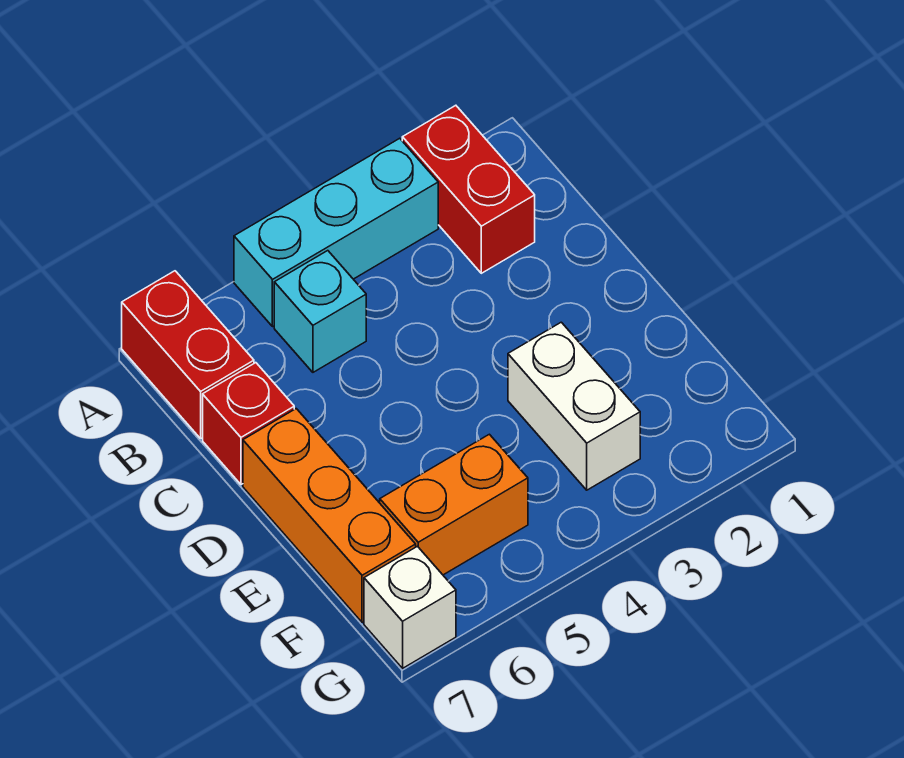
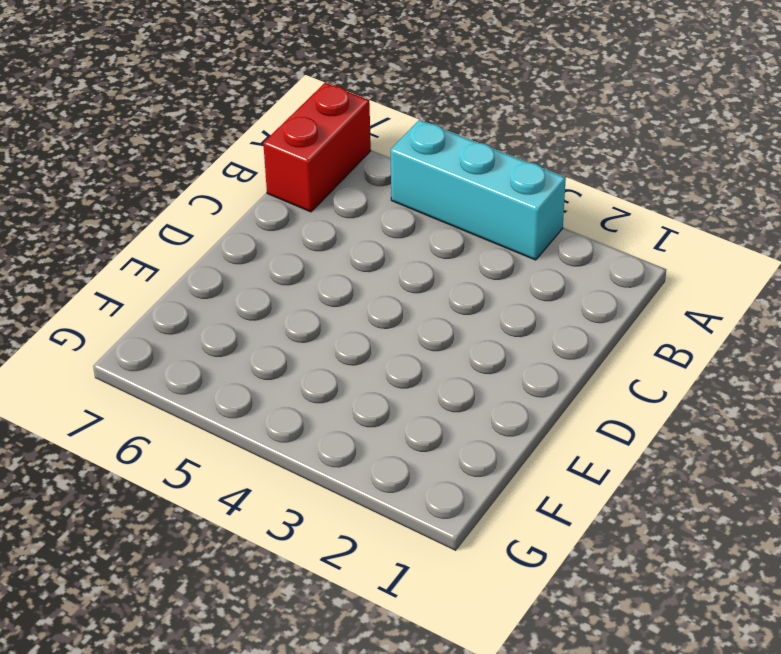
none -> red brick A2:B2 level 1
none -> cyan brick B5 level 1

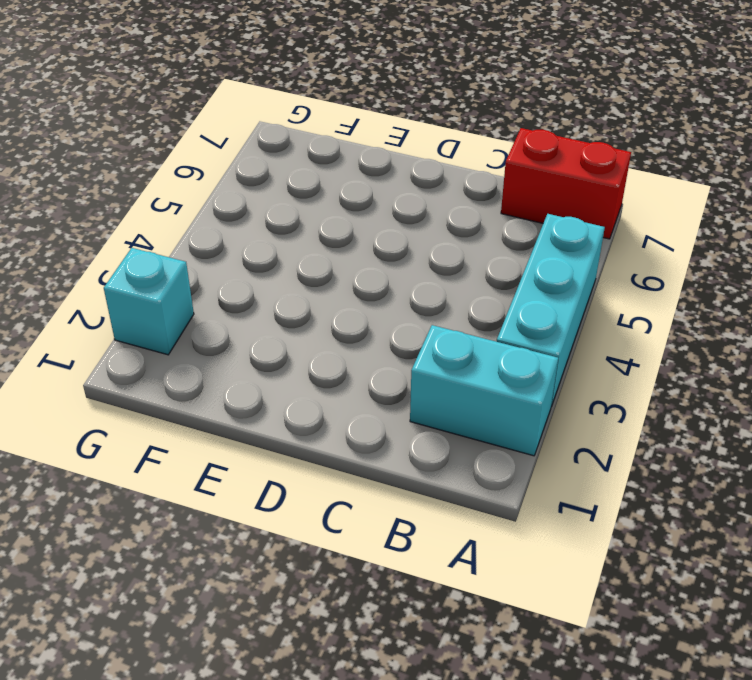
cyan brick A2:B2 level 1 -> red brick A2:B2 level 1
cyan brick G2 level 1 -> cyan brick B5 level 1
none -> red brick C7 level 1
none -> orange brick D7:F7 level 1

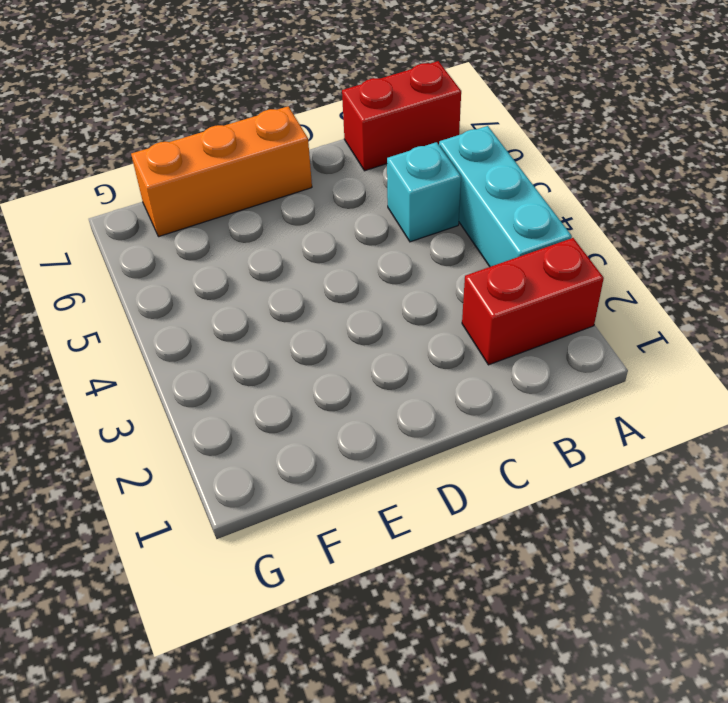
none -> red brick C7 level 1
none -> white brick E3:F3 level 1

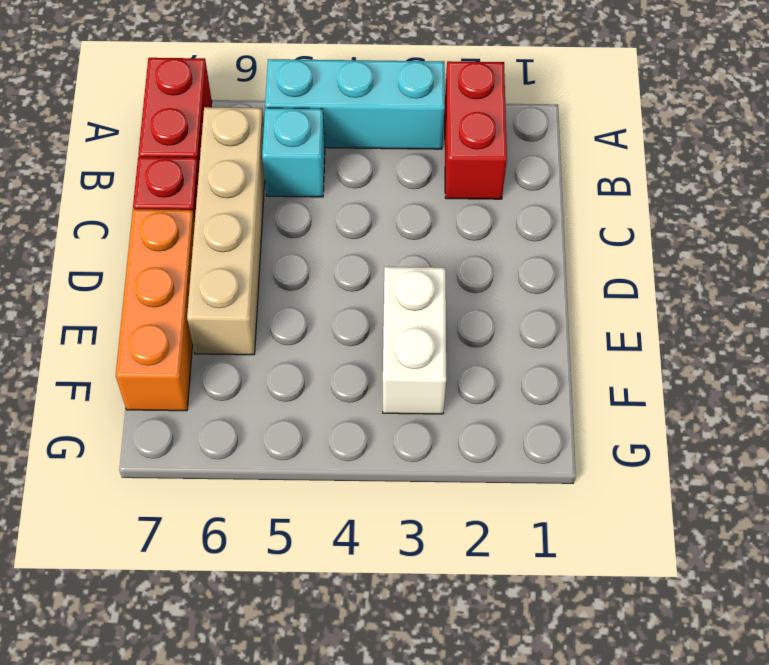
tan brick B6:E6 level 1 -> none
none -> orange brick F5:F6 level 1
none -> white brick G7 level 1

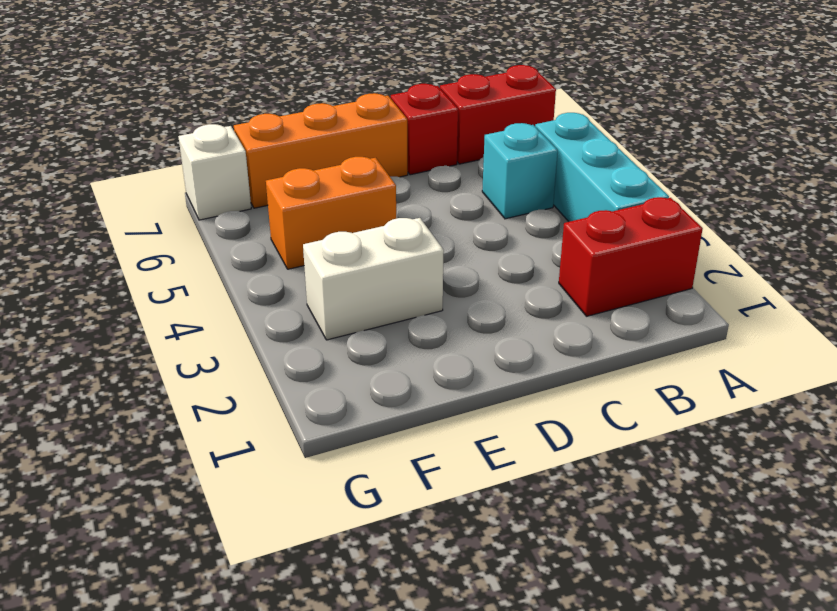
orange brick E5:F5 level 1 -> orange brick F5:F6 level 1

